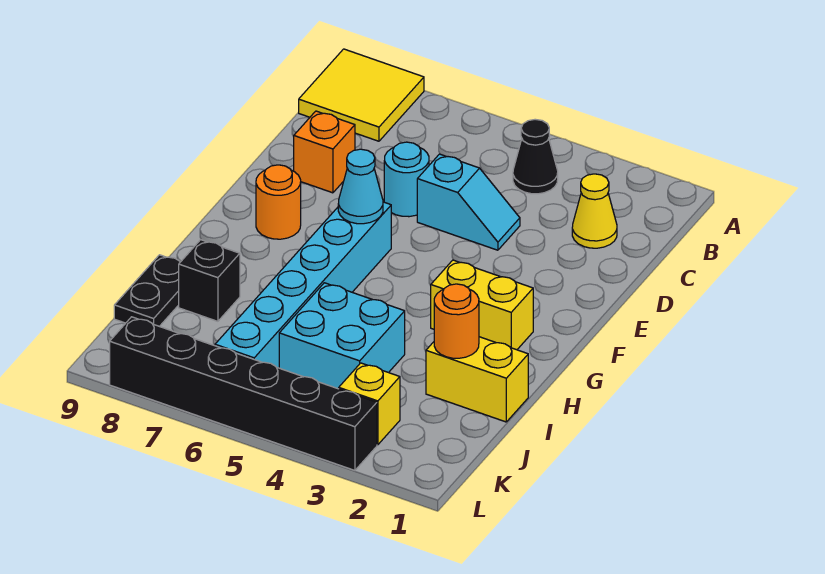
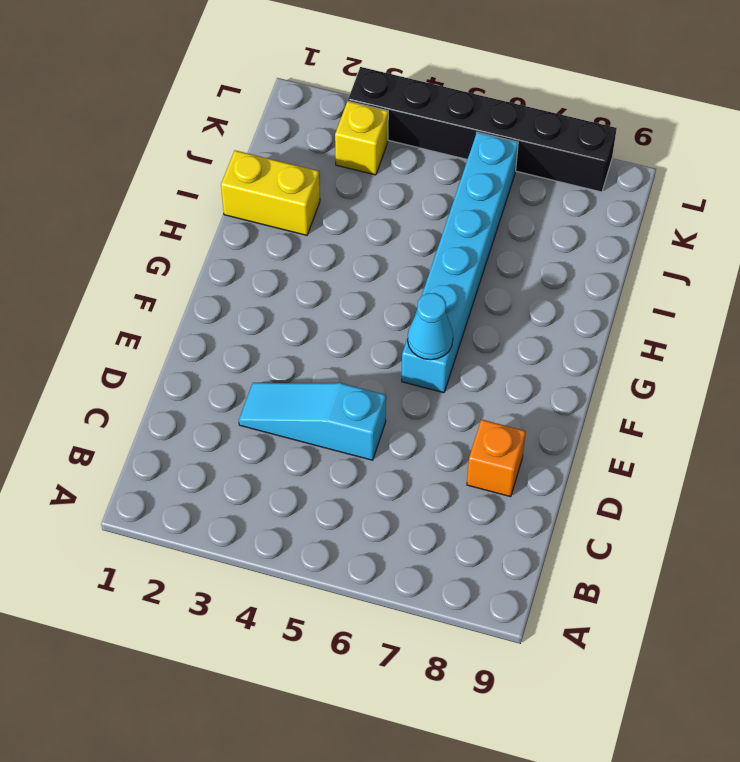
cyan slope D3:D5 level 1 top 5 -> cyan slope D4:D5 level 1 top 5
none -> yellow tile A8:B9 level 1
none -> black cone B4 level 1
none -> yellow cone C2 level 1

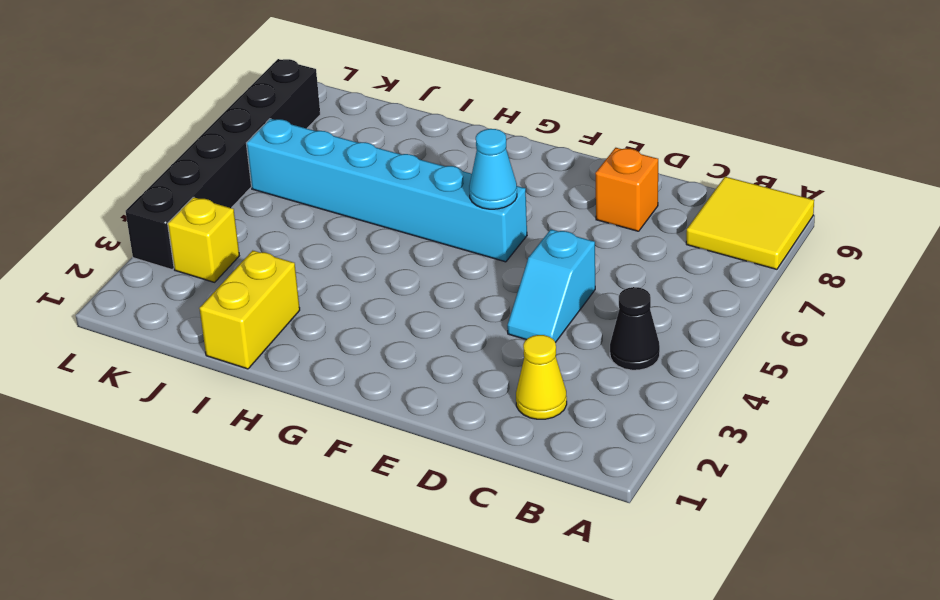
none -> cyan round brick D6 level 1
none -> orange round brick F8 level 1
none -> yellow brick G2:G3 level 1

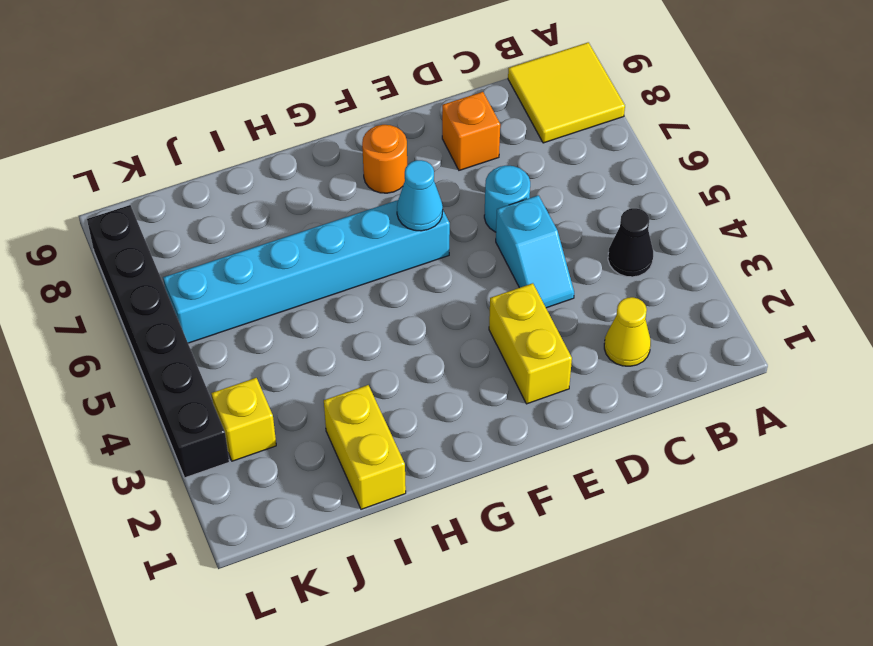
yellow brick E2:E3 level 1 -> yellow brick G2:G3 level 1
none -> cyan brick I4:J5 level 1
none -> black brick I8 level 1
none -> black plate I9:J9 level 1

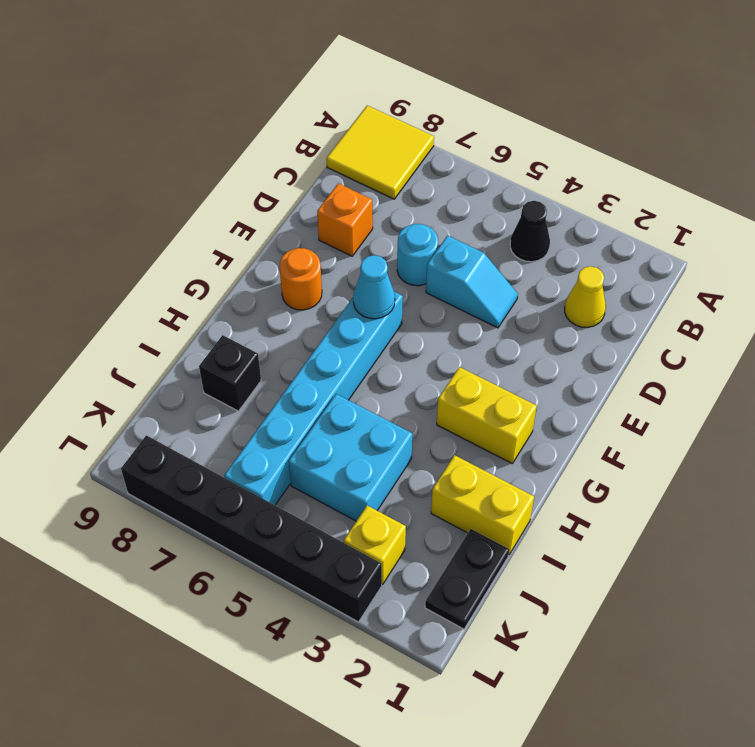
black plate J1:K1 level 1 -> black plate I9:J9 level 1
none -> orange round brick I2 level 2

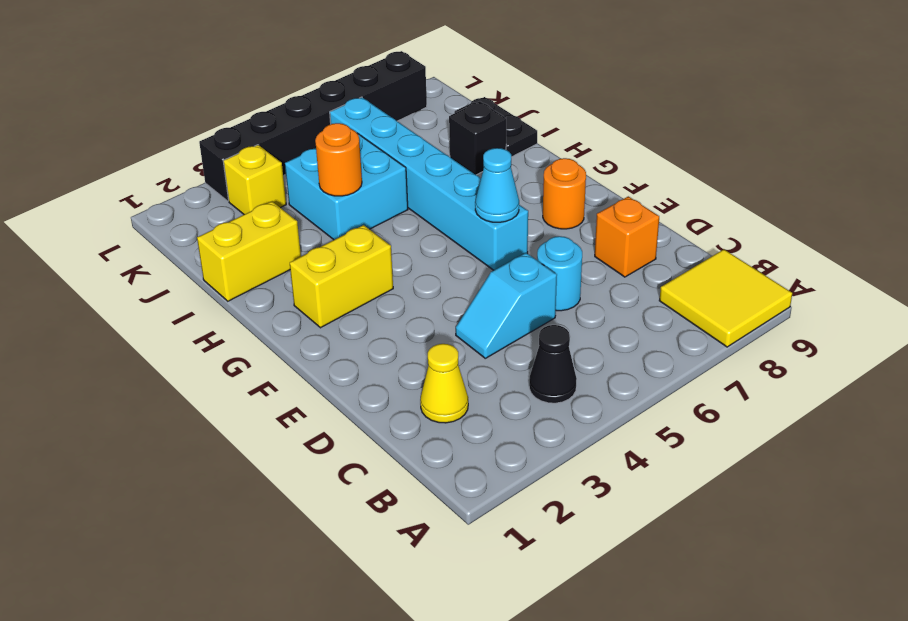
orange round brick I4 level 2 -> orange round brick I2 level 2

